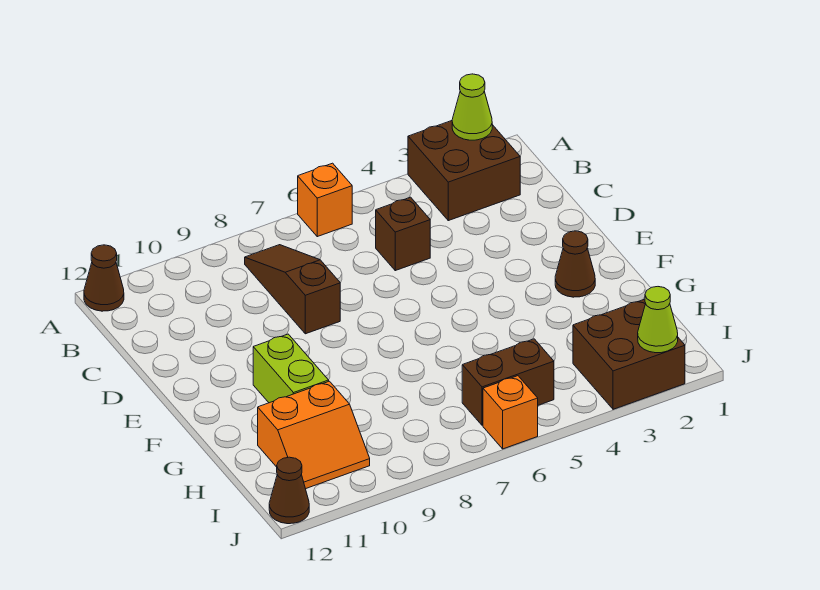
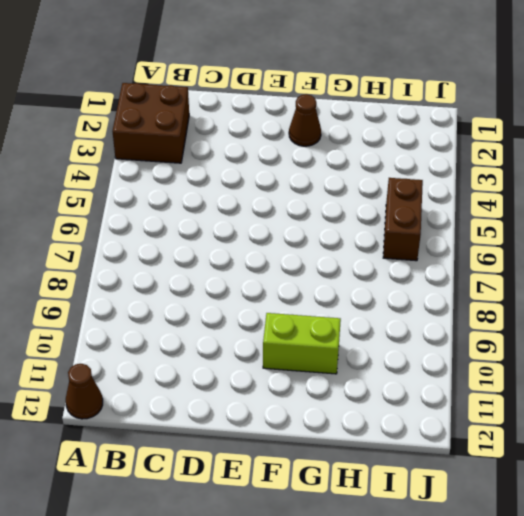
none -> orange brick A6 level 1
none -> brown slope B8:D8 level 1 top D
none -> brown brick C5 level 1

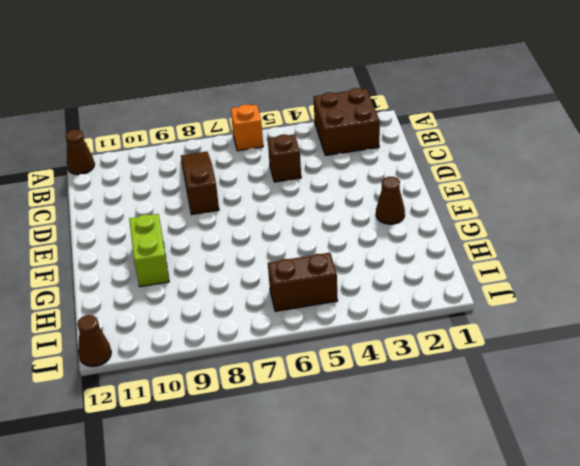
none -> orange slope H10:I11 level 1 top H
none -> brown brick I2:J3 level 1
none -> orange brick J6 level 1

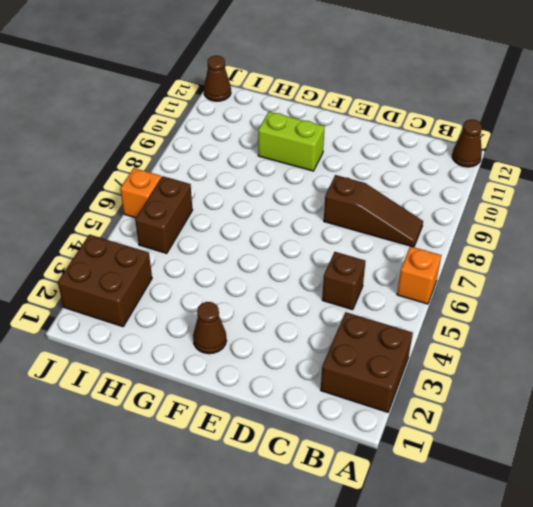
none -> orange slope H10:I11 level 1 top H
none -> lime cone A2 level 2
none -> lime cone J2 level 2

